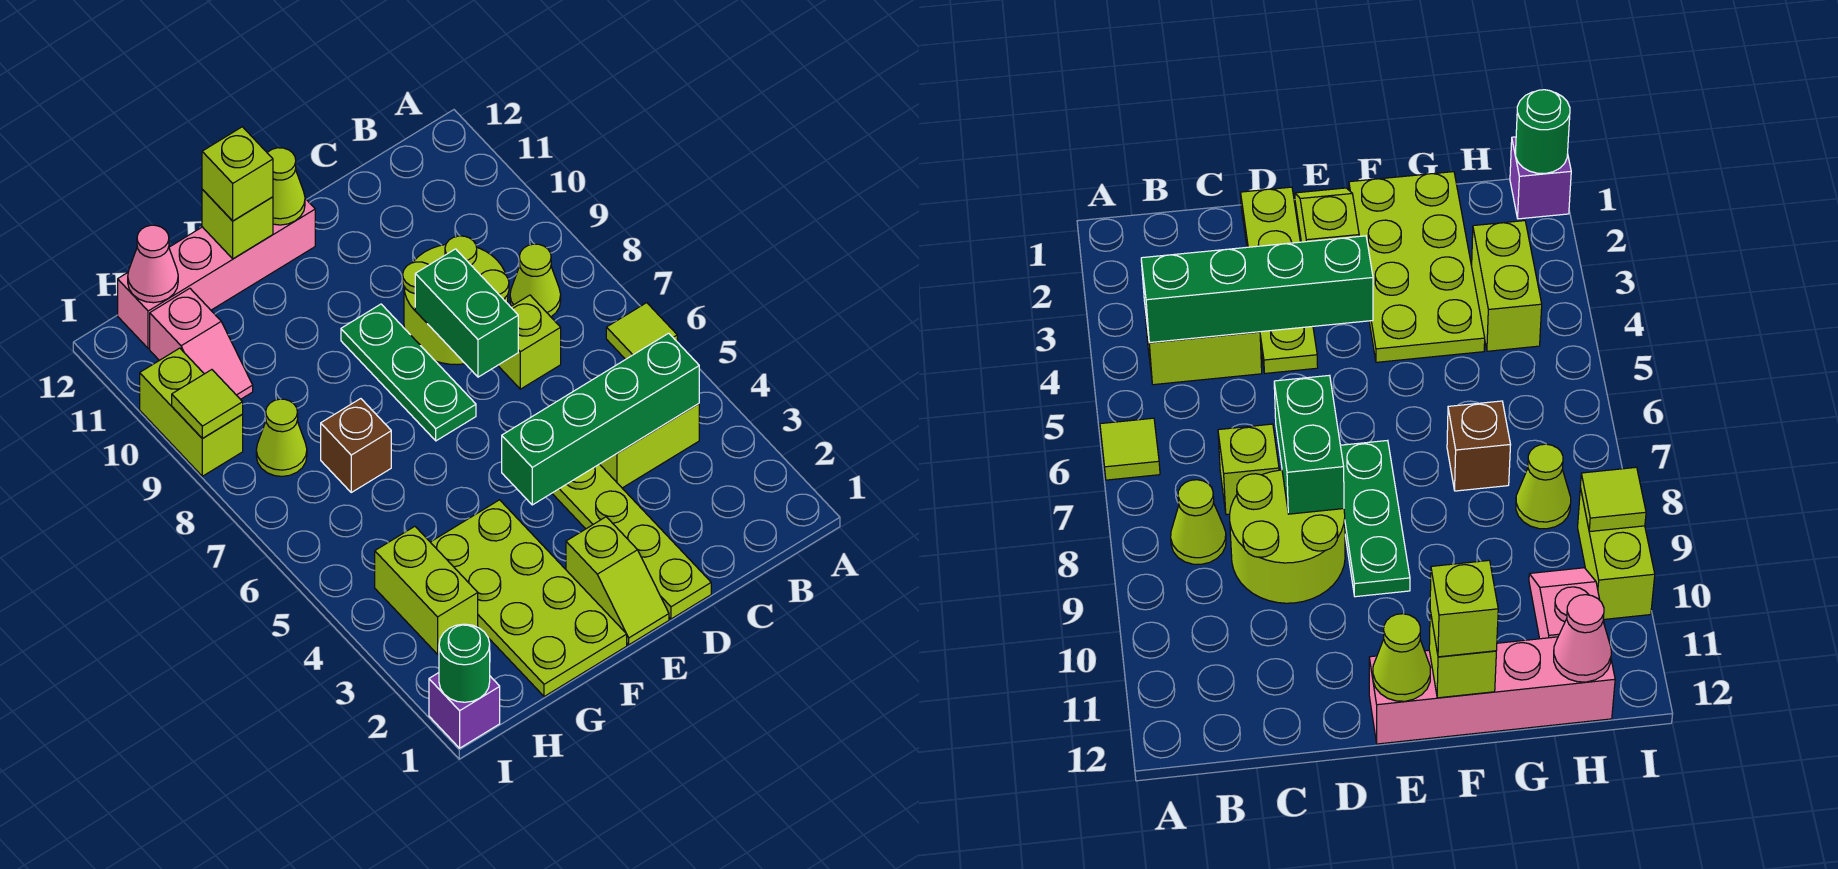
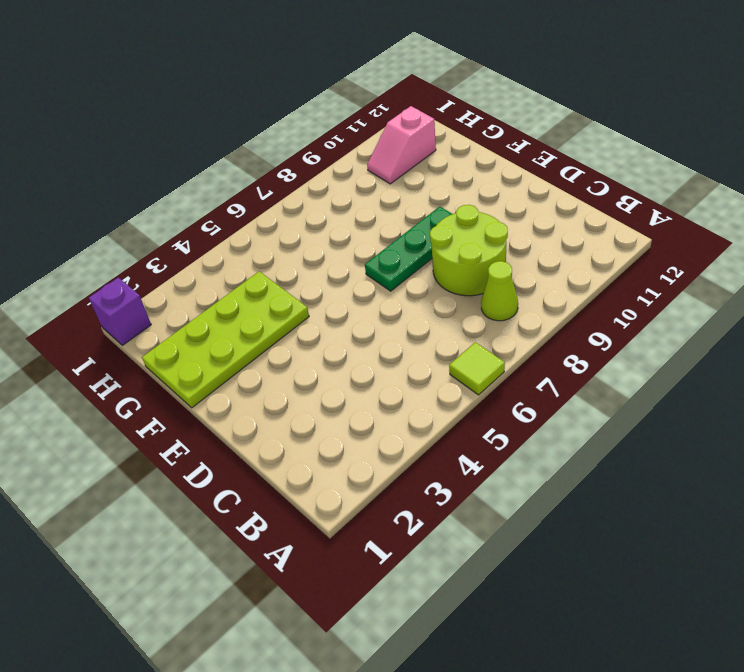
none -> lime brick B4:C4 level 1
none -> lime brick C7 level 1
none -> lime plate D1:D4 level 1

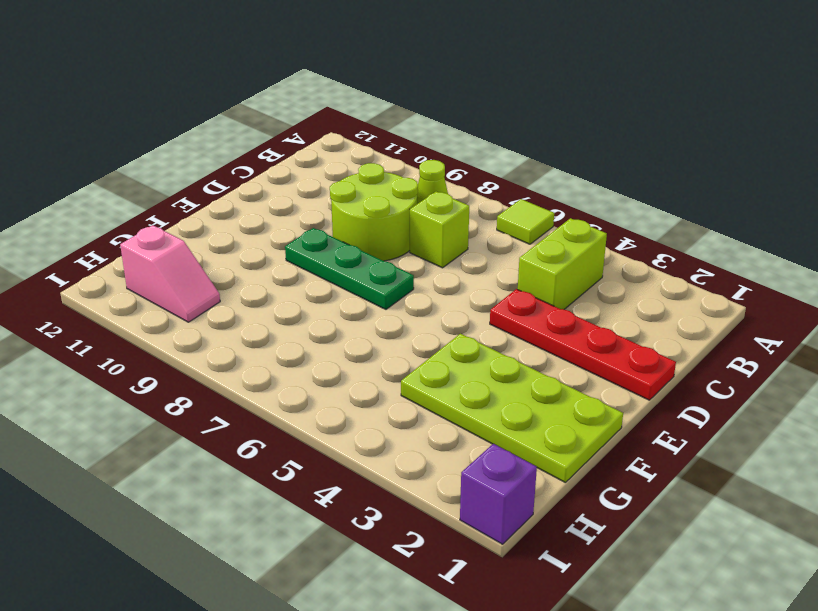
red plate D1:D4 level 1 -> lime plate D1:D4 level 1
none -> lime slope E1:E2 level 1 top 2
none -> pink brick E12:H12 level 1
none -> brown brick G7 level 1

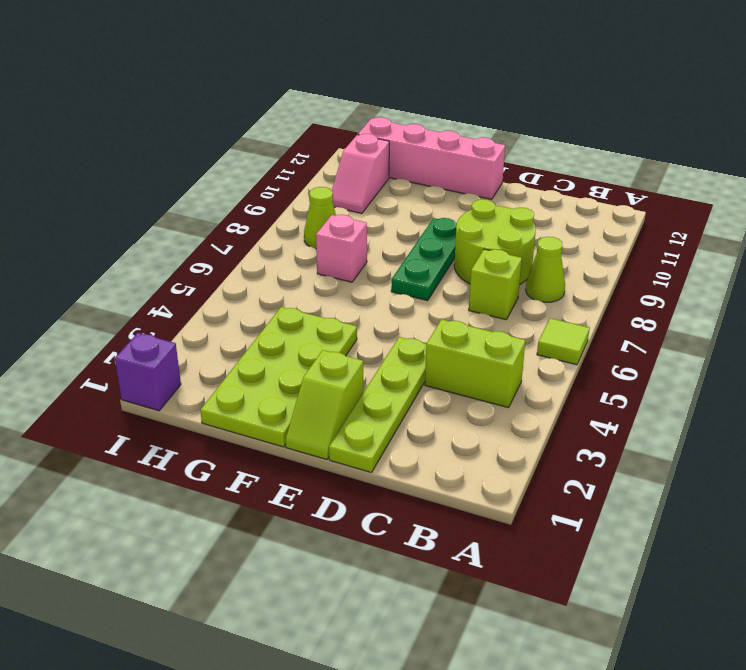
pink brick G7 level 1 -> brown brick G7 level 1
none -> lime brick H3:H4 level 1
none -> lime brick I9:I10 level 1
none -> green brick B4:E4 level 2

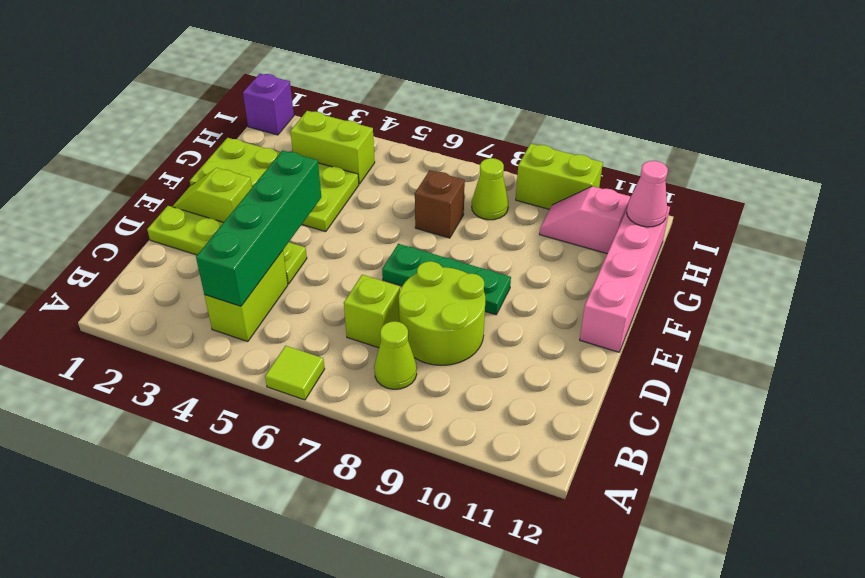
none -> green brick D7:D8 level 2
none -> lime cone E12 level 2
none -> lime brick F12 level 2

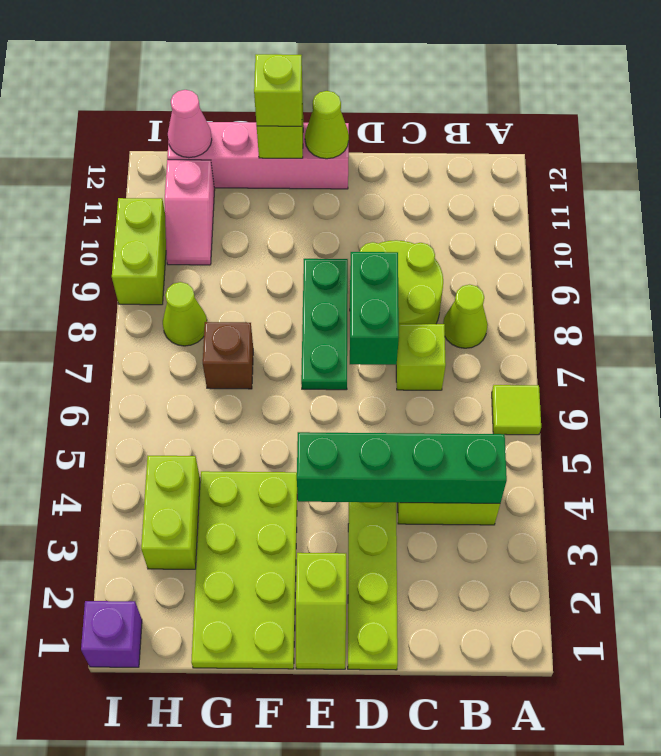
none -> green round brick I1 level 2
none -> lime tile I9 level 2

